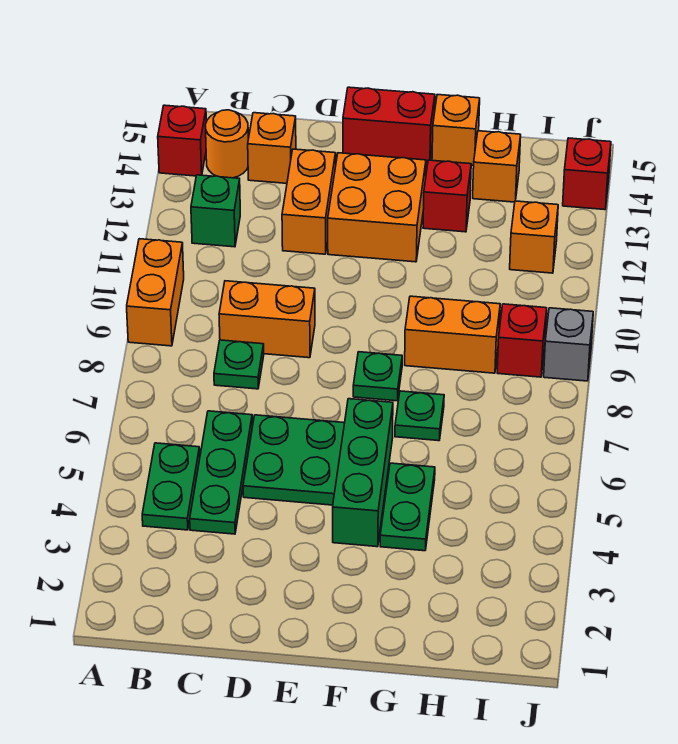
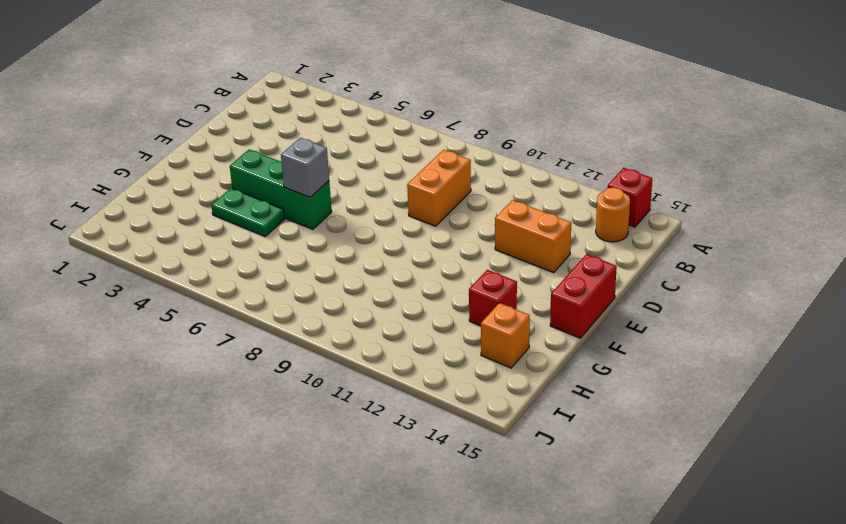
grey brick F6 level 2 -> grey brick J9 level 1
none -> orange brick A9:A10 level 1
none -> green plate B4:B5 level 1
none -> green brick B12 level 1

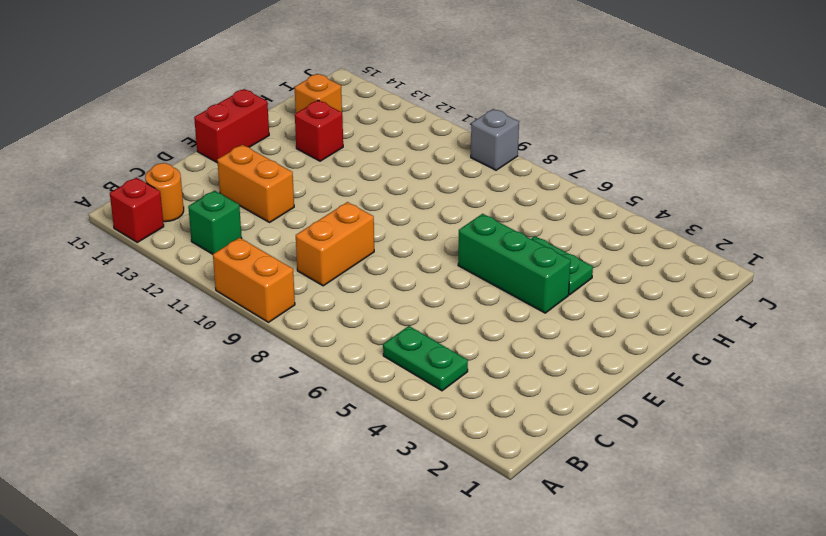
none -> green plate C4:C6 level 1
none -> green plate C8 level 1
none -> orange brick C14 level 1

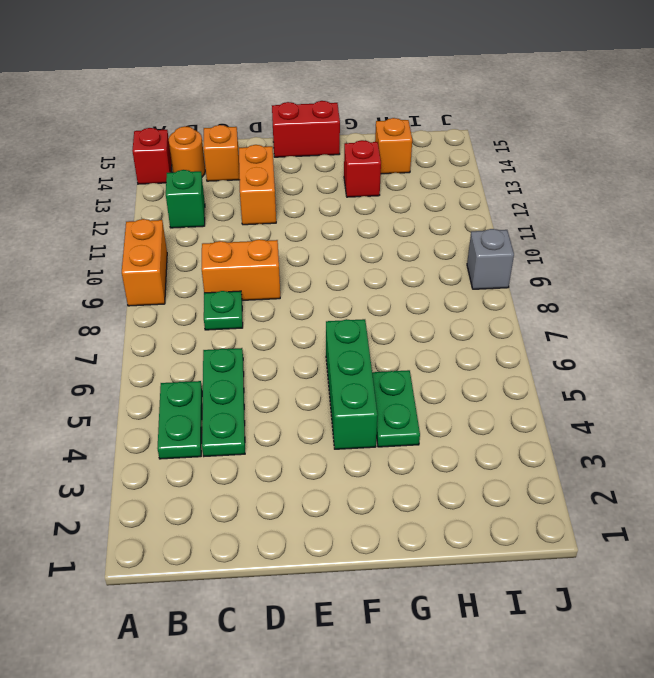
none -> green plate D5:E6 level 1
none -> orange brick E12:F13 level 1
none -> green plate F8 level 1

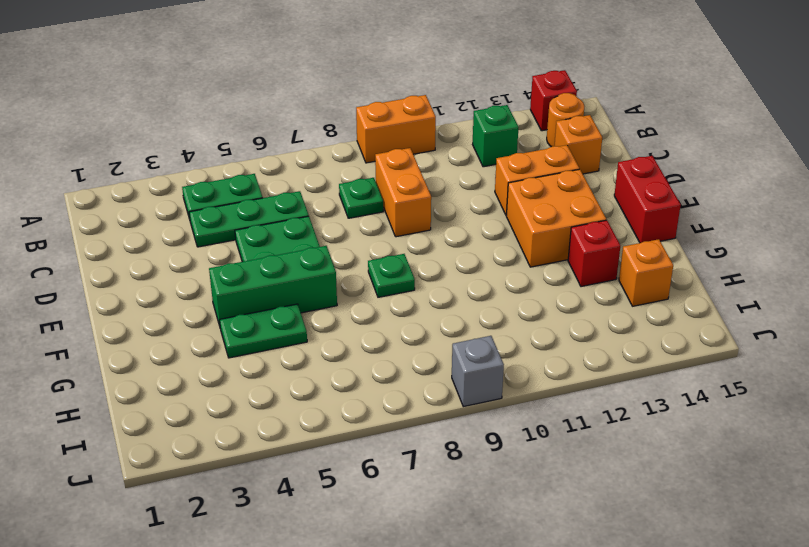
none -> green plate G7 level 1
none -> orange brick G9:H9 level 1
none -> orange brick G15 level 1

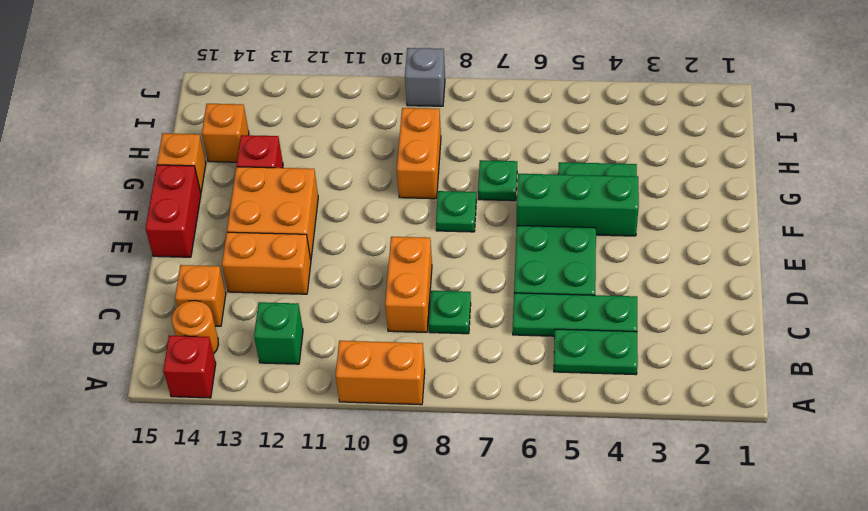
none -> red brick I9 level 1
none -> orange brick I12 level 1
none -> red brick J14 level 1

